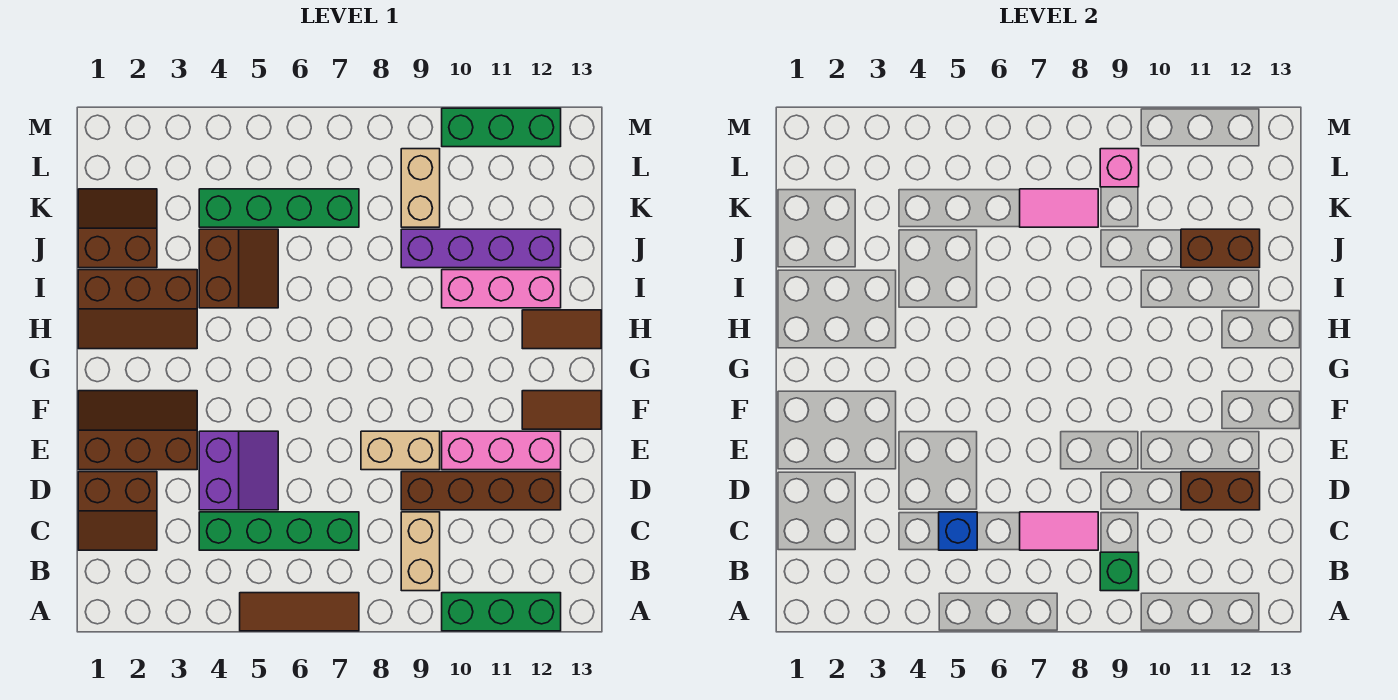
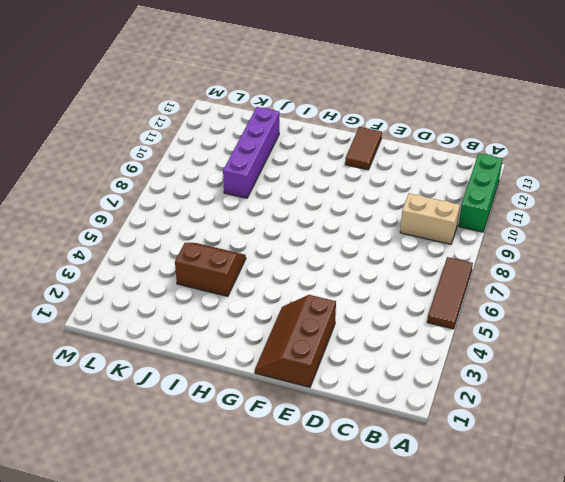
none -> brown slope C1:D2 level 1 top D
none -> green brick C4:C7 level 1
none -> purple slope D4:E5 level 1 top 4

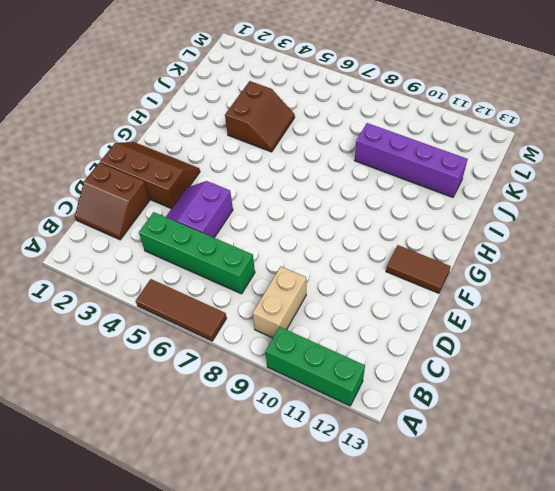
purple slope D4:E5 level 1 top 5 -> purple slope D4:E5 level 1 top 4
none -> brown brick D9:D12 level 1
none -> tan brick E8:E9 level 1
none -> pink brick E10:E12 level 1

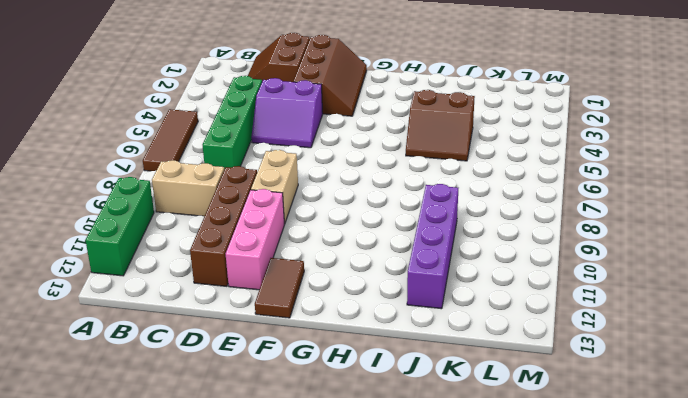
none -> brown slope H1:I3 level 1 top I
none -> brown tile H12:H13 level 1
none -> pink brick I10:I12 level 1

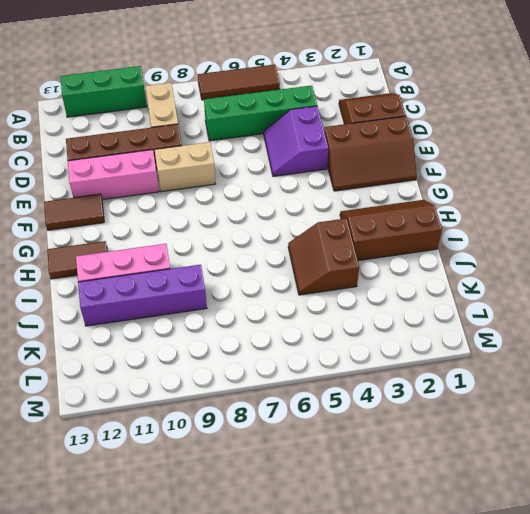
none -> brown slope J1:K2 level 1 top J
none -> green brick K4:K7 level 1
none -> tan brick K9:L9 level 1

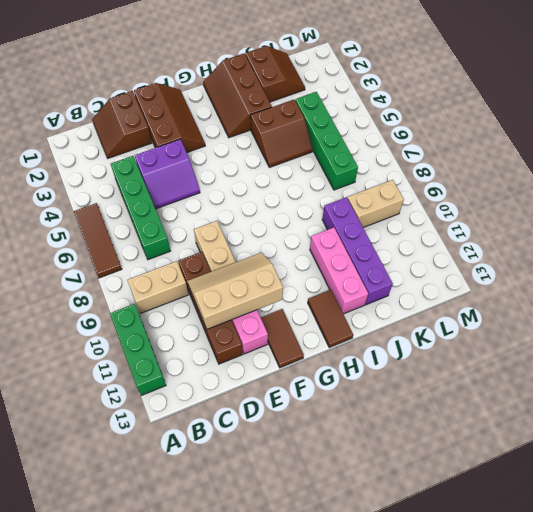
tan slope D10:F11 level 2 top 11 -> brown brick D11:D12 level 2
none -> green brick M10:M12 level 1
none -> green brick B9 level 2
none -> blue brick C5 level 2

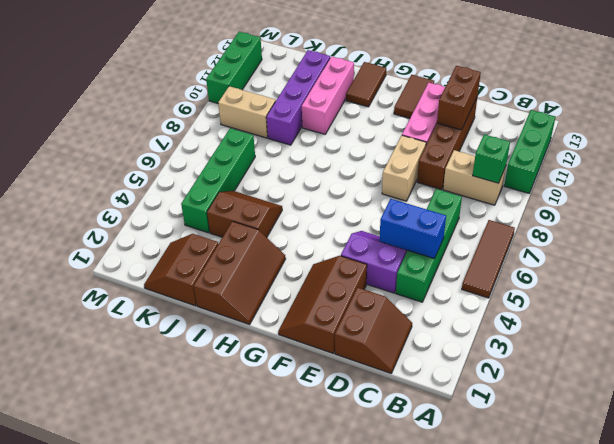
blue brick C5:D5 level 2 -> blue brick C5 level 2
none -> pink tile C7:C8 level 2
none -> brown brick J11:J12 level 2
none -> pink tile K7:K8 level 2

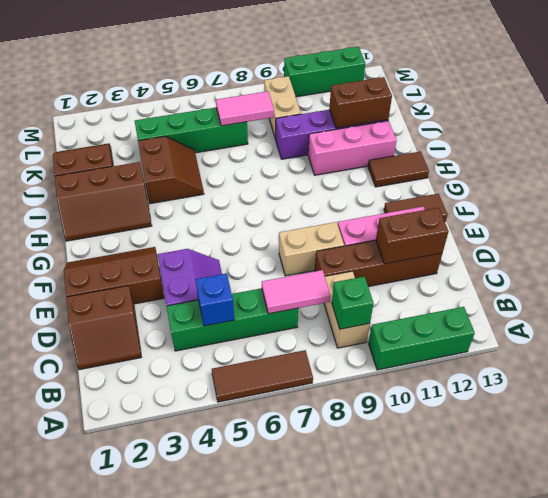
none -> pink brick L9 level 2

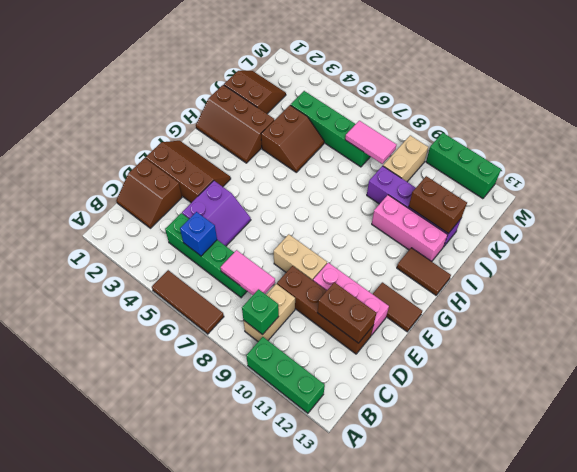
none -> pink brick L9 level 2

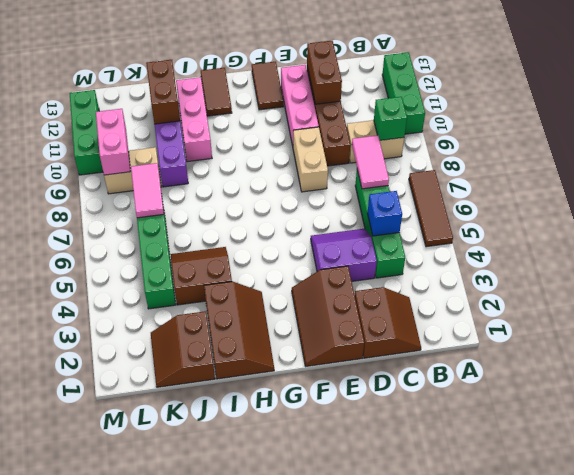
pink brick L9:L10 level 2 -> pink brick L9 level 2

